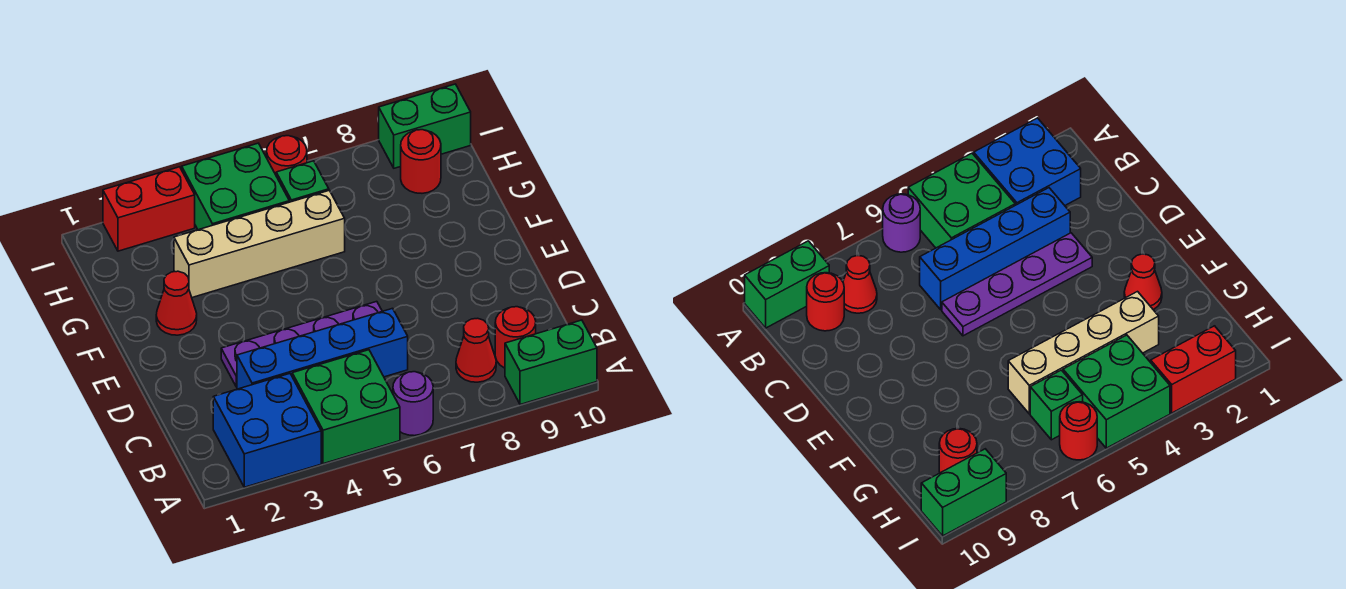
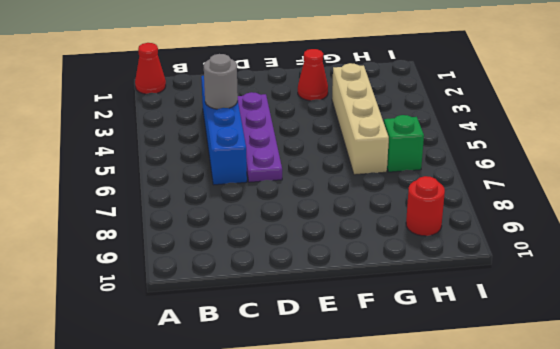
red cone A1 level 1 -> red cone B8 level 1
grey round brick C4 level 2 -> none
none -> blue brick A2:B3 level 1
none -> green brick A4:B5 level 1
none -> purple round brick A6 level 1

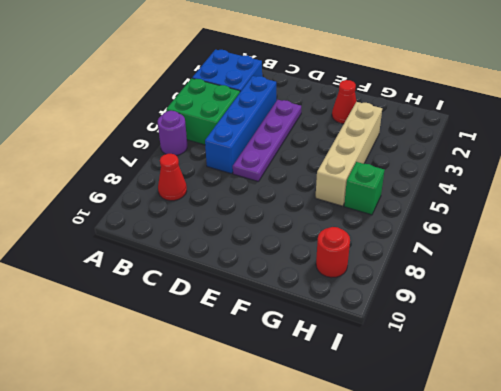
none -> green brick A9:A10 level 1
none -> red round brick B9 level 1
none -> green brick H4:I5 level 1

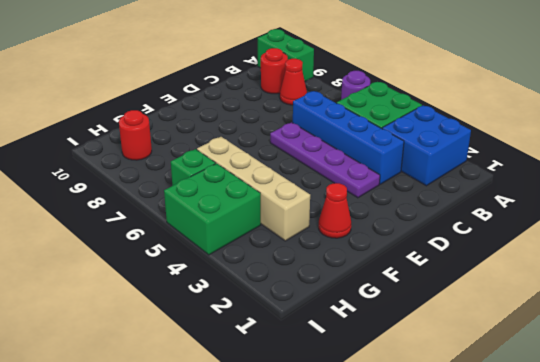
none -> red brick I2:I3 level 1
none -> red round brick I6 level 1
none -> green brick I9:I10 level 1

